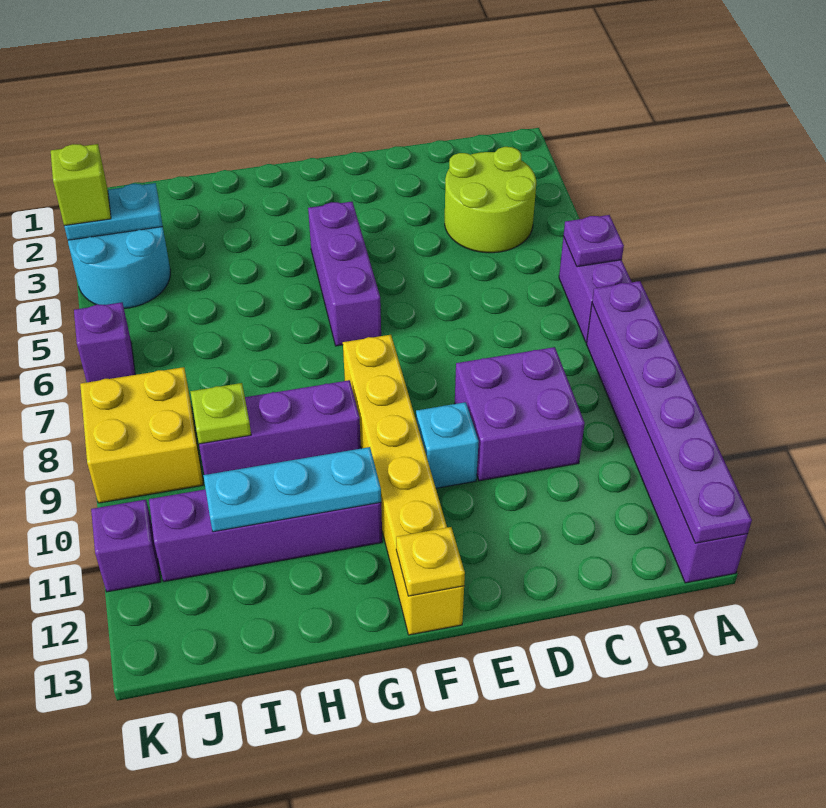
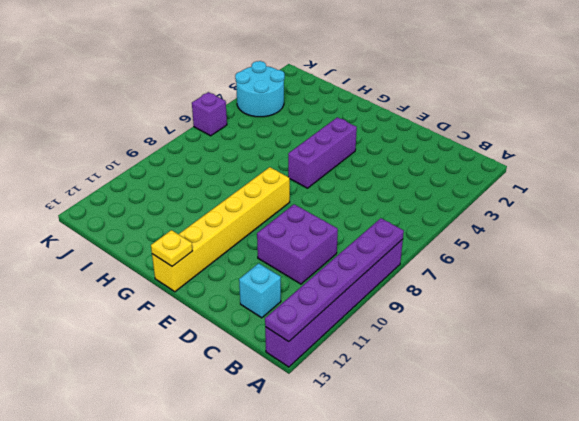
cyan brick C12 level 1 -> cyan brick E10 level 1
none -> purple brick A6:A7 level 1
none -> lime round brick B3:C4 level 1
none -> purple brick G9:I9 level 1

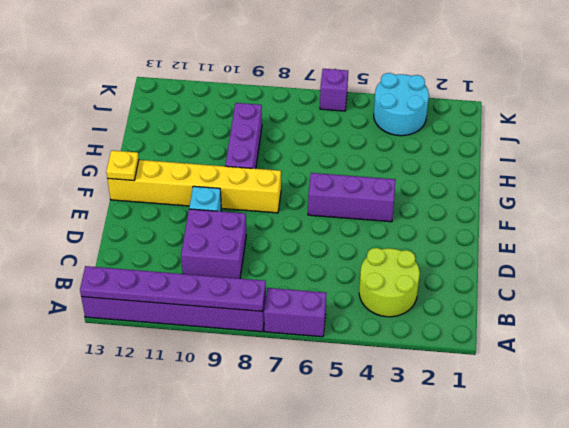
none -> purple brick G11:J11 level 1
none -> yellow brick J8:K9 level 1
none -> purple brick K11 level 1

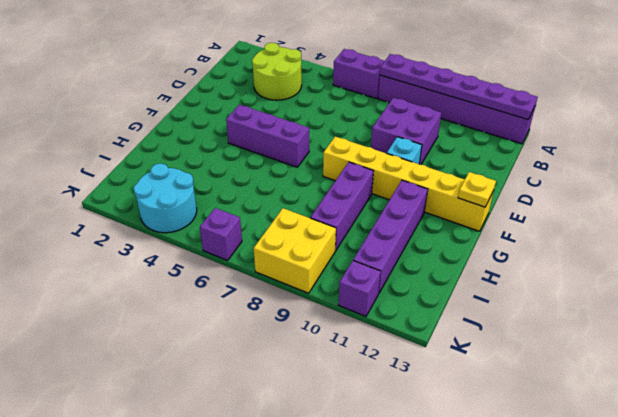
none -> purple plate A6 level 2
none -> cyan plate G11:I11 level 2
none -> lime plate I9 level 2

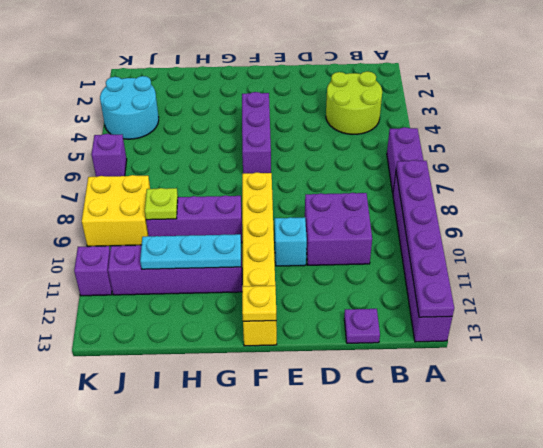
purple plate C13 level 1 -> purple plate A6 level 2
none -> cyan plate J3:K3 level 2
none -> lime brick K3 level 3

